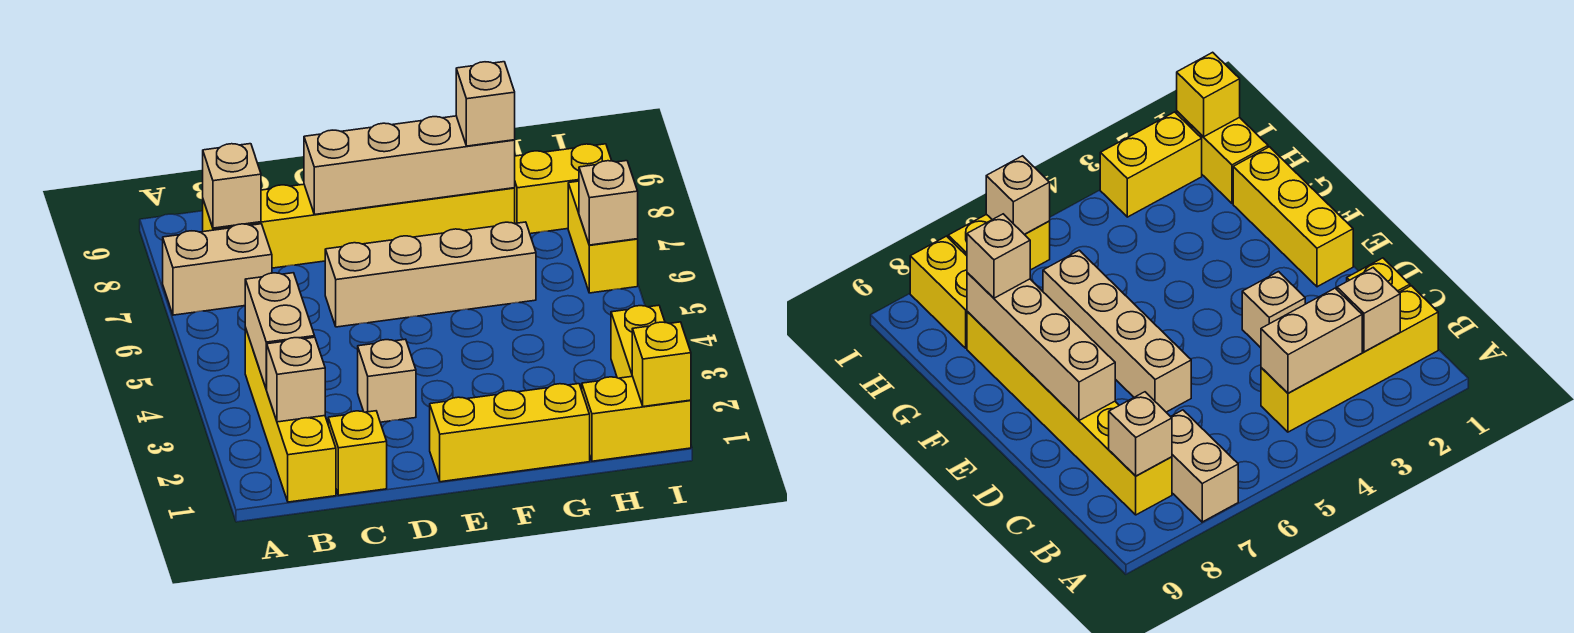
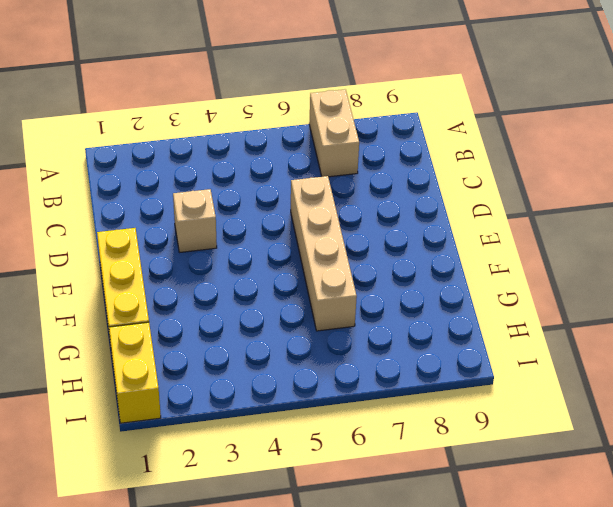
none -> yellow brick B1:B4 level 1
none -> yellow brick B8:G8 level 1
none -> yellow brick C1 level 1

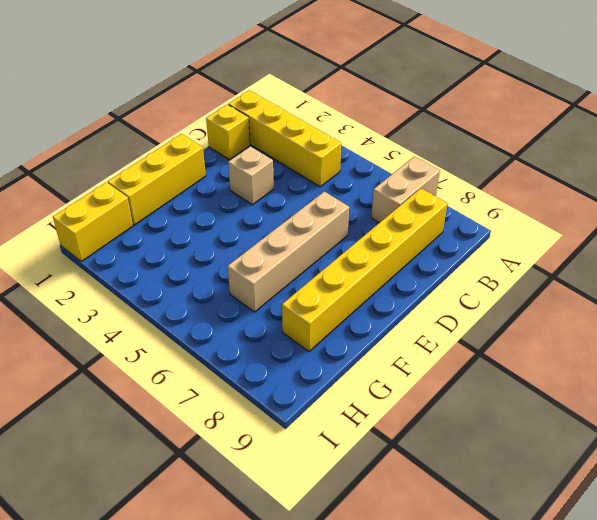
none -> yellow brick H8:I8 level 1
none -> yellow brick I2:I3 level 1
none -> yellow brick I6:I7 level 1

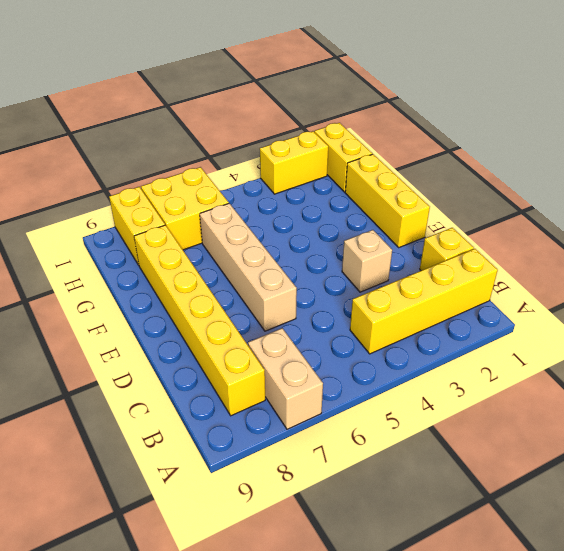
yellow brick H6:I7 level 1 -> yellow brick I6:I7 level 1
none -> tan brick B2 level 2
none -> tan brick B3:B4 level 2
none -> tan brick B8 level 2

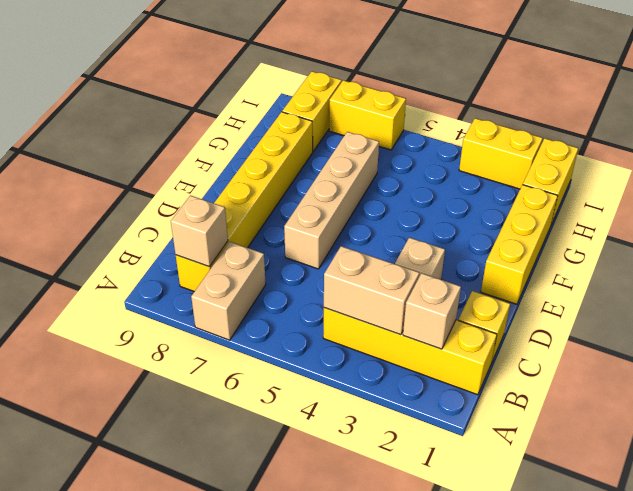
none -> tan brick D8:G8 level 2
none -> yellow brick I1 level 2
none -> tan brick I6 level 2

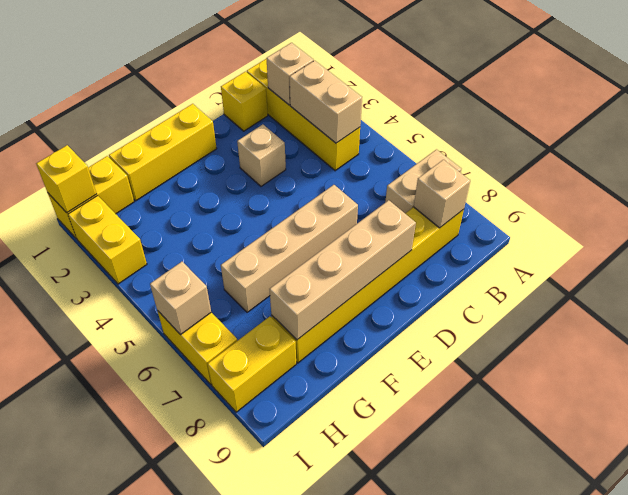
none -> tan brick G8 level 3

